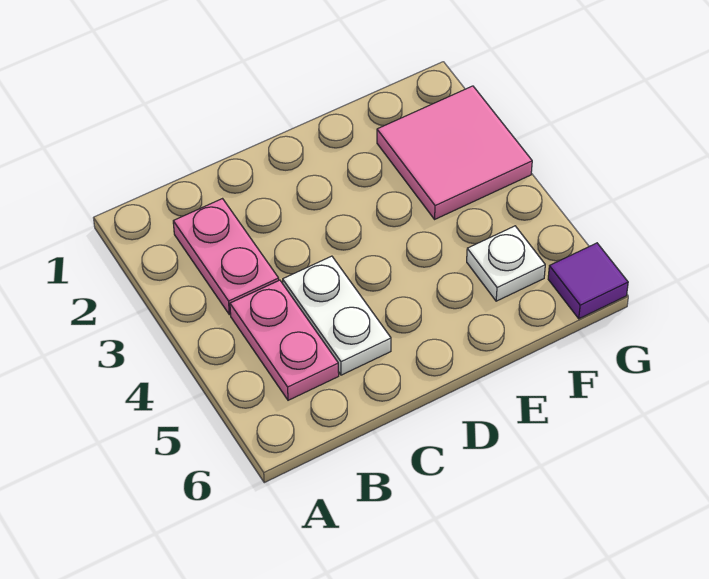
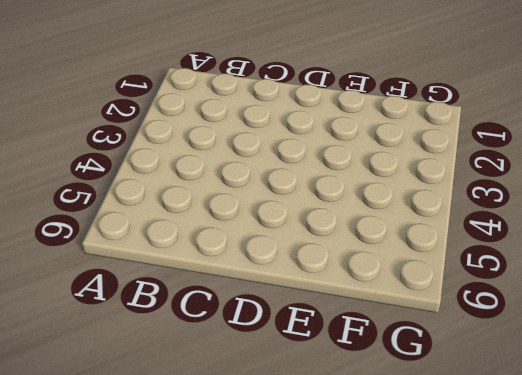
none -> pink plate B2:B3 level 1
none -> pink plate B4:B5 level 1

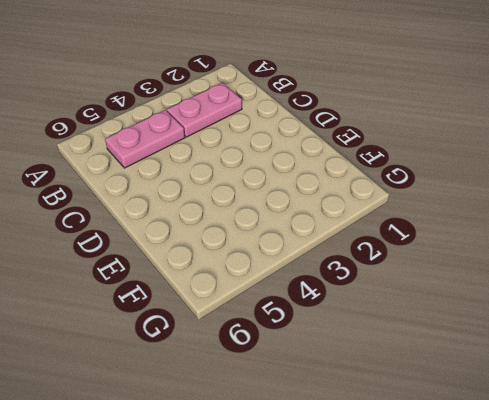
none -> white plate C4:C5 level 1
none -> pink tile F2:G3 level 1

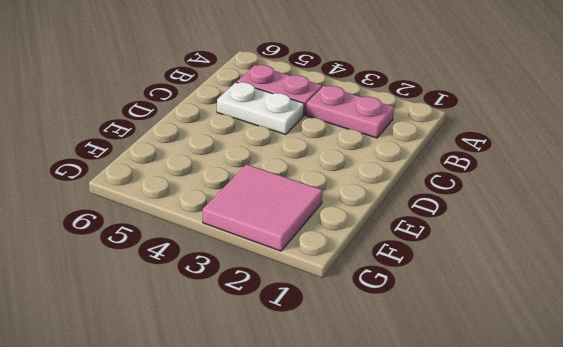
none -> white plate F5 level 1
none -> purple tile G6 level 1

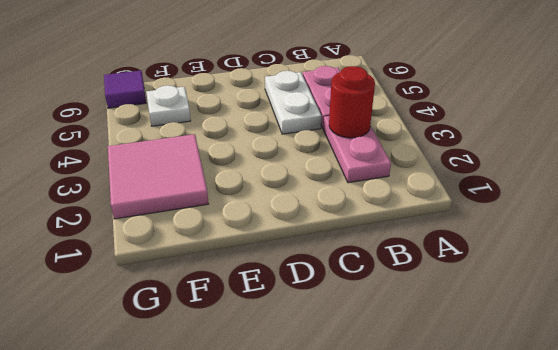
red round brick B3 level 2 -> none

